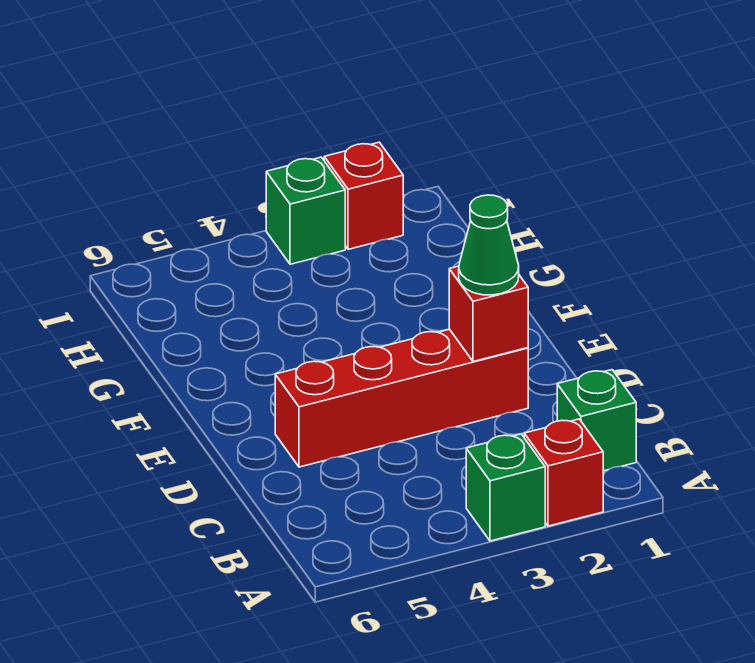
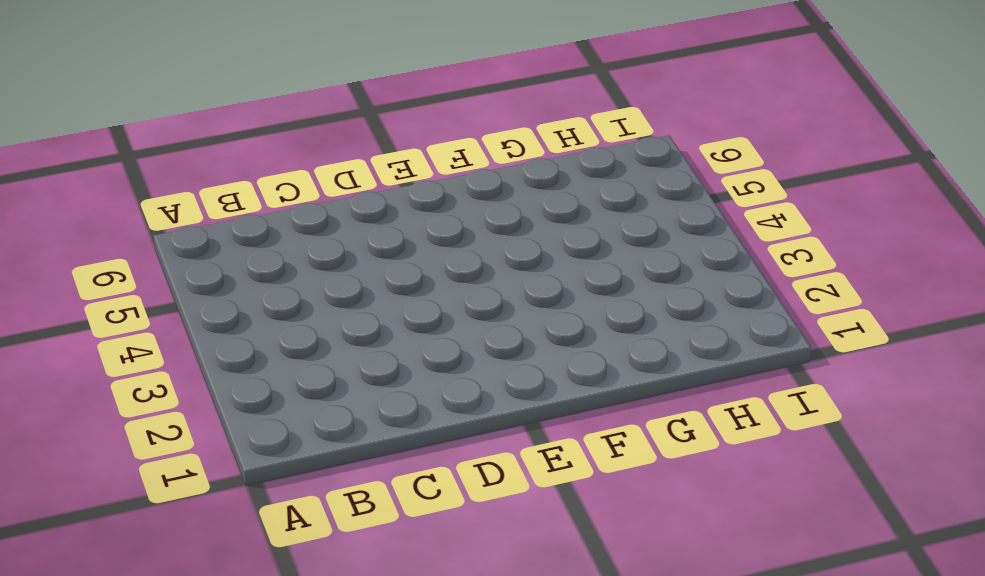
none -> red brick A2 level 1
none -> green brick A3 level 1

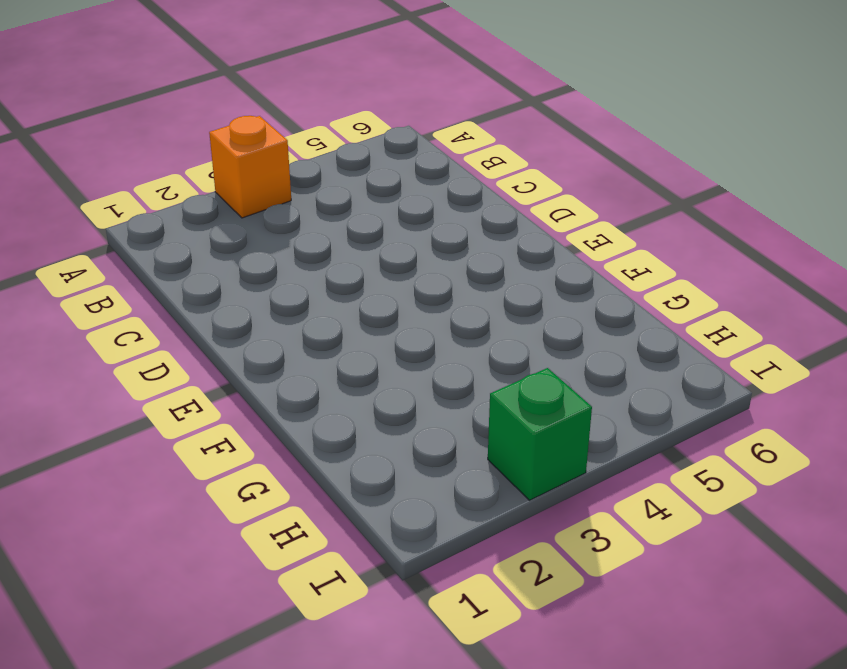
orange brick A3 level 1 -> green brick A3 level 1
none -> red brick A2 level 1
none -> green brick B1 level 1

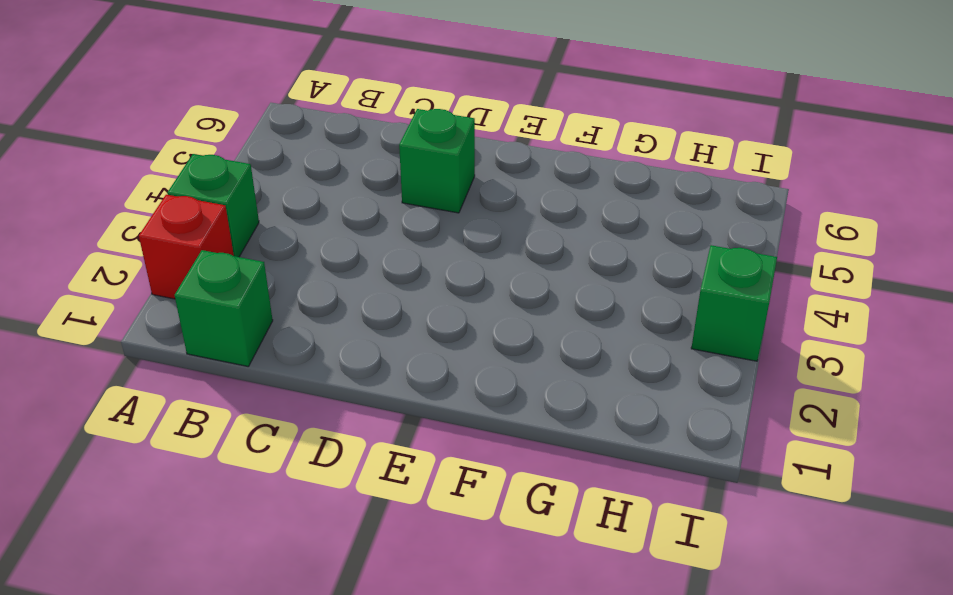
green brick D5 level 1 -> red brick D2:D5 level 1
none -> red brick I2 level 1
none -> red brick D2 level 2

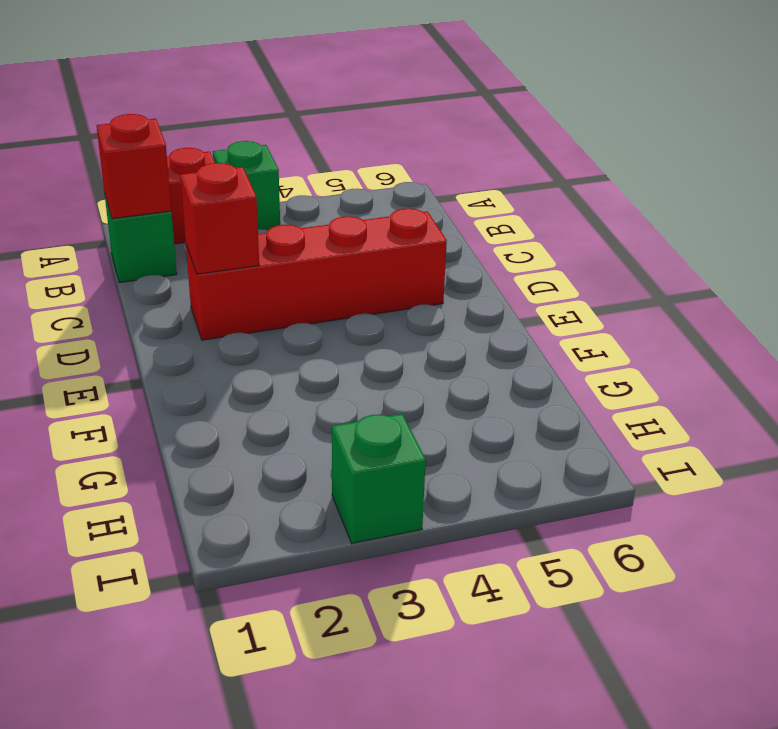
red brick B1 level 2 -> red brick I2 level 1
none -> green cone D2 level 3

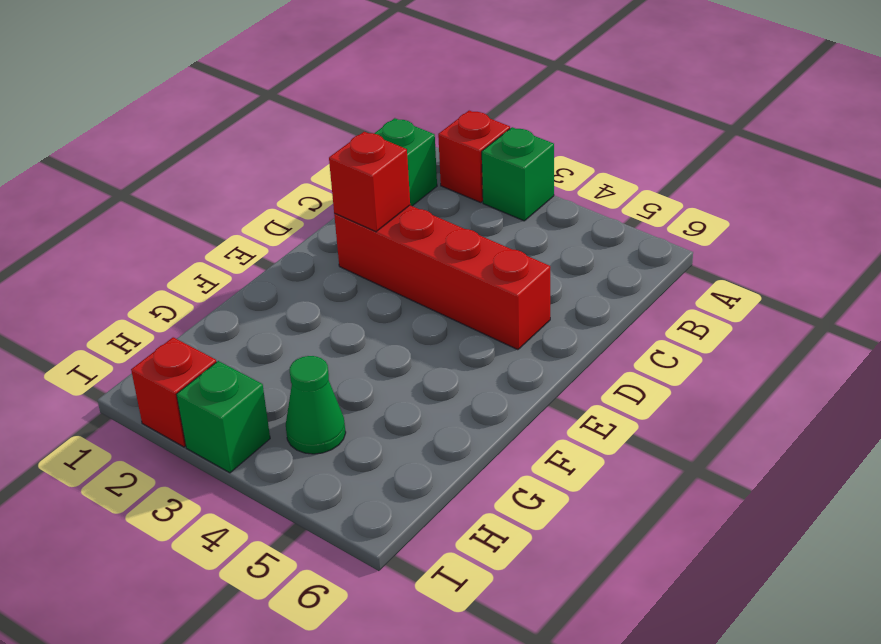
green cone H4 level 1 -> green cone D2 level 3

